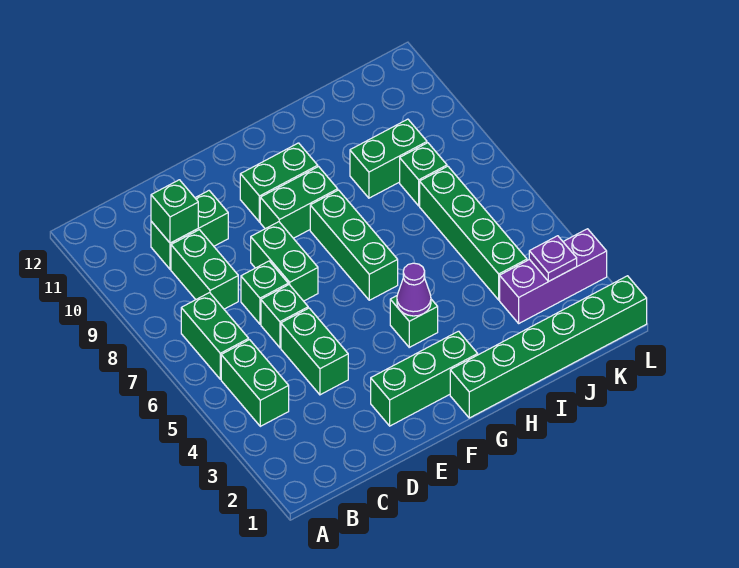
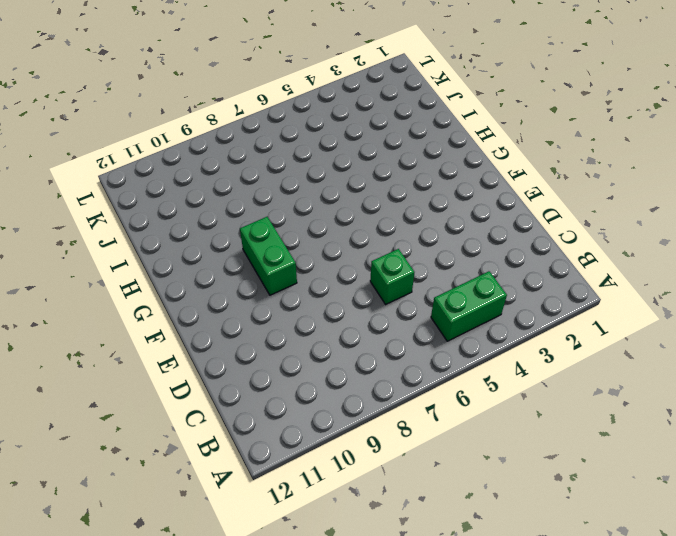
none -> green brick B6:B7 level 1
none -> green brick C8:C9 level 1
none -> green brick C10:D10 level 1

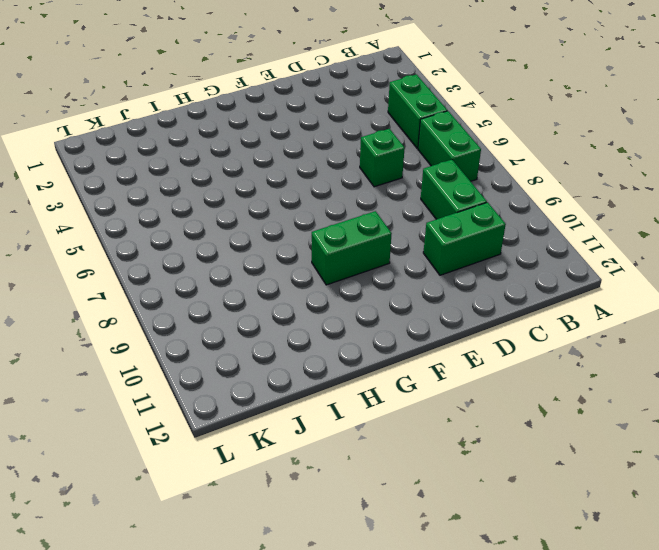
none -> green brick D4:D5 level 1
none -> green brick D7 level 1
none -> green brick E2:G2 level 1

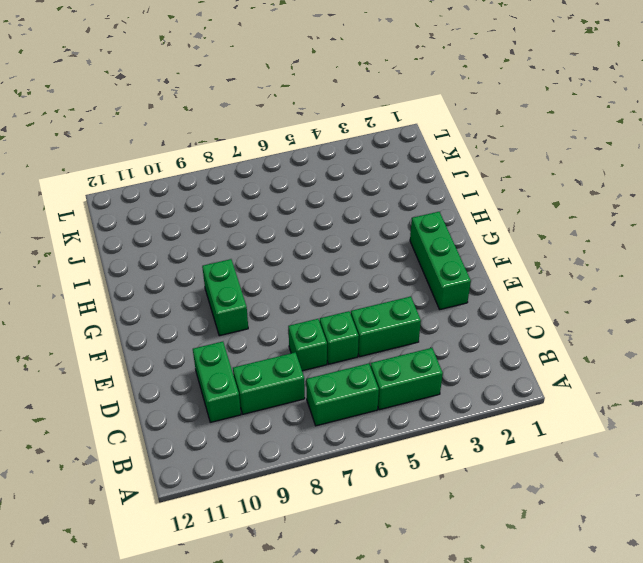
none -> green brick E7:E8 level 1
none -> green brick F10:G10 level 1
none -> green brick G1:L1 level 1

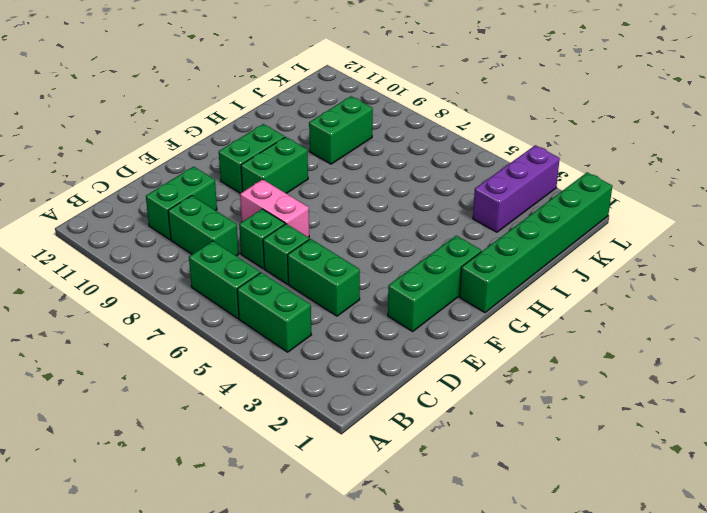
pink brick E7:E8 level 1 -> green brick E7:E8 level 1
none -> green brick G4 level 1
none -> green brick G6:G8 level 1
none -> green brick J4:J7 level 1

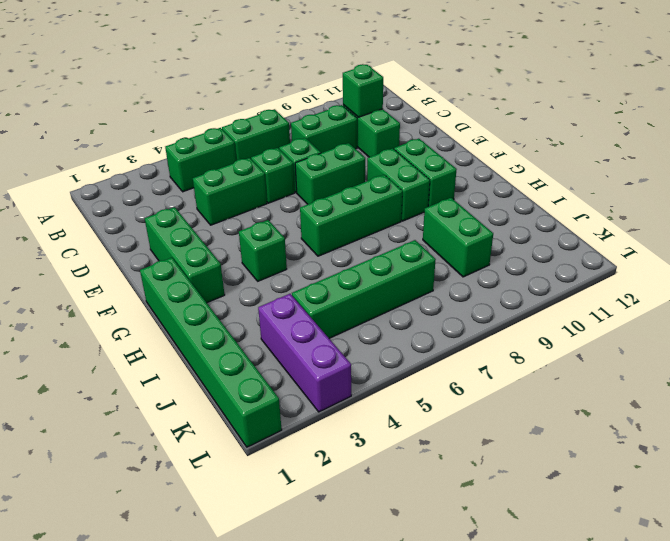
none -> green brick J8 level 1
none -> purple cone G4 level 2
none -> purple plate K3 level 2

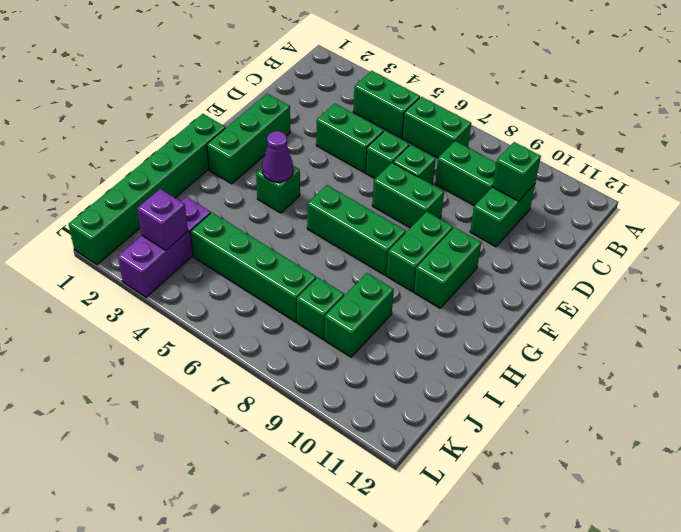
purple brick K3 level 2 -> purple plate K3 level 2

